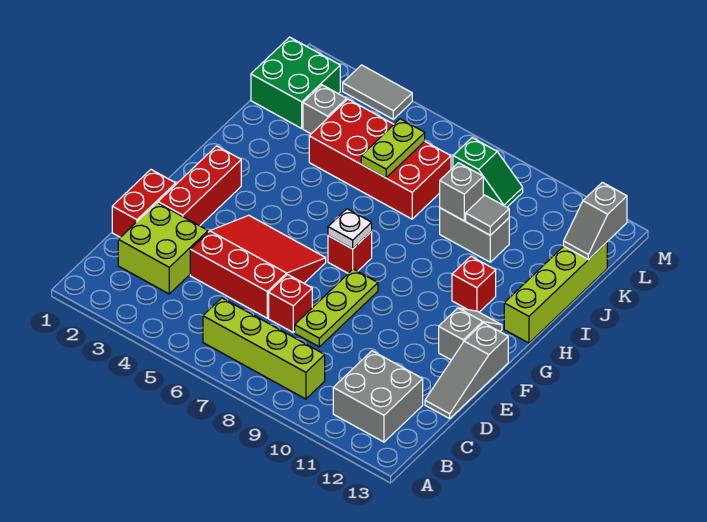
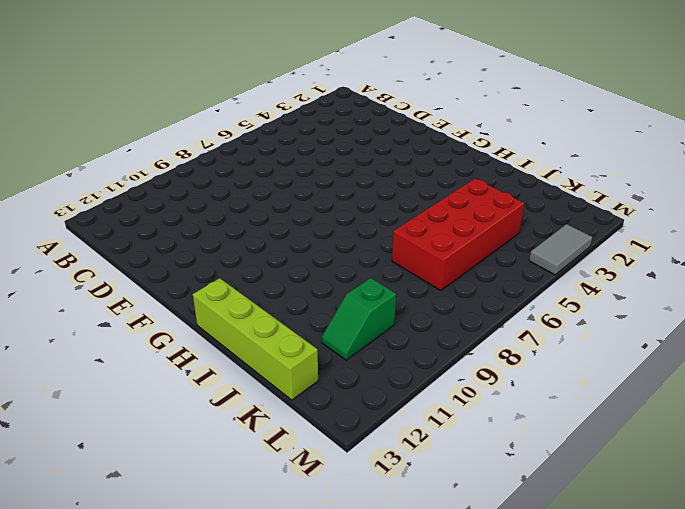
green slope K10:K11 level 1 top 10 -> green slope L8:L9 level 1 top 8
none -> lime brick B6:B9 level 1
none -> grey brick B11:C12 level 1
none -> lime brick C2:D3 level 1

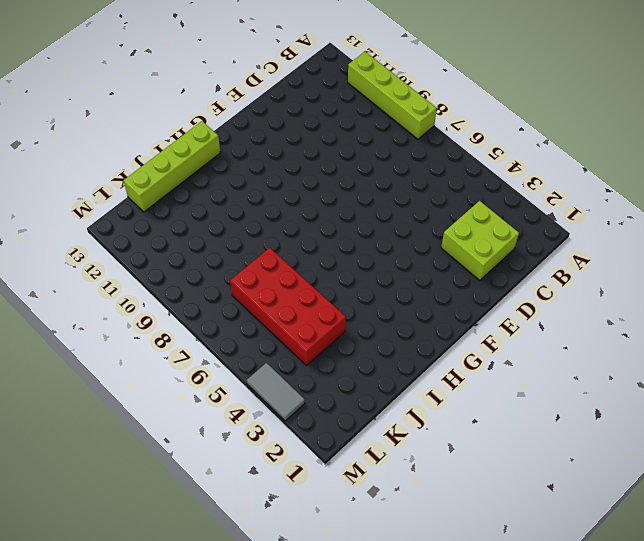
lime brick A8:A11 level 1 -> lime brick B6:B9 level 1
none -> grey brick B11:C12 level 1
none -> red brick D1:E1 level 1
none -> red slope D4:F6 level 1 top D

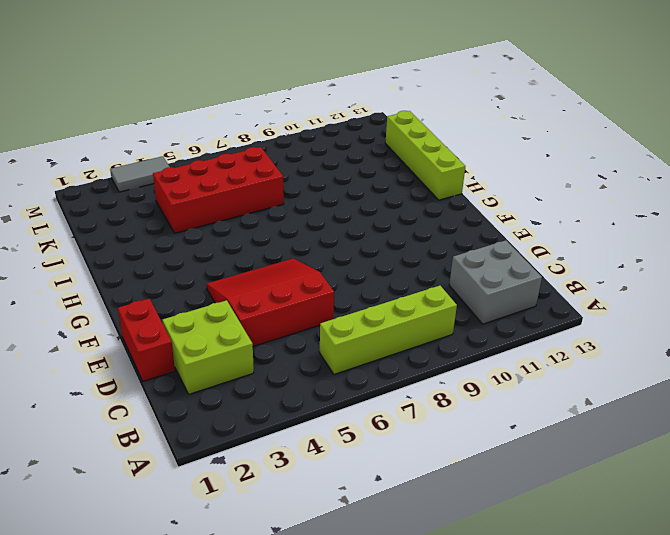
none -> red brick D7 level 1
none -> lime plate D8:F8 level 1
none -> grey slope D13:F13 level 1 top F

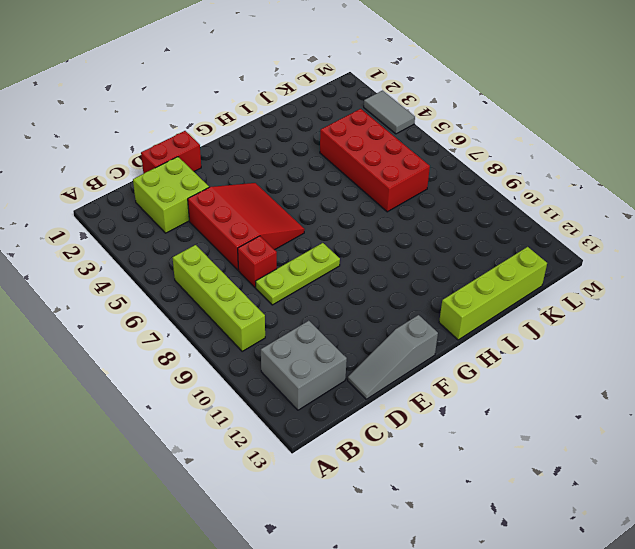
none -> red brick E2:G2 level 1
none -> grey slope F12:G12 level 1 top F
none -> red brick G7 level 1

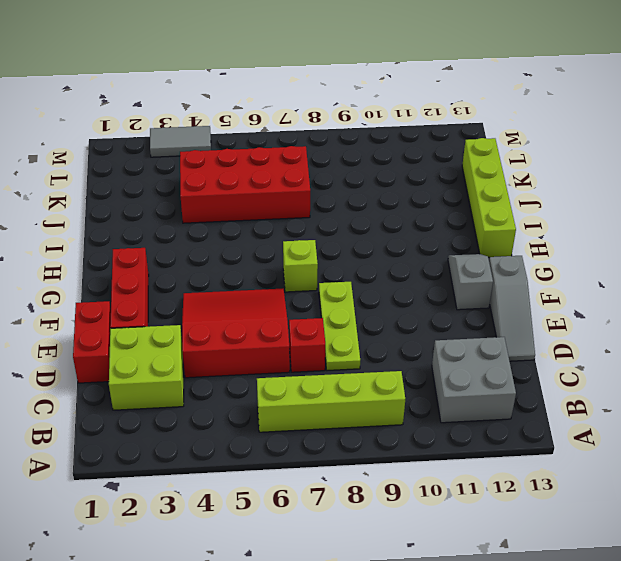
lime brick G7 level 1 -> red brick G7 level 1
none -> red brick H11 level 1
none -> grey brick J9:J10 level 1
none -> green brick K1:L2 level 1

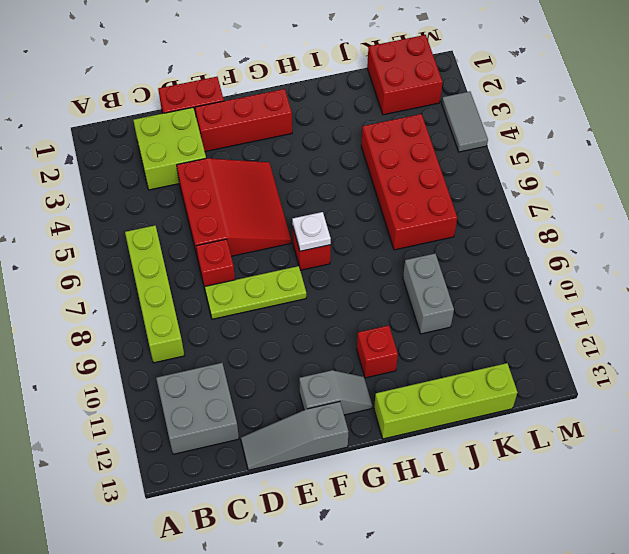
red brick K1:L2 level 1 -> green brick K1:L2 level 1
none -> grey brick K3 level 1
none -> green slope L8:L9 level 1 top 8
none -> lime plate J6:K6 level 2

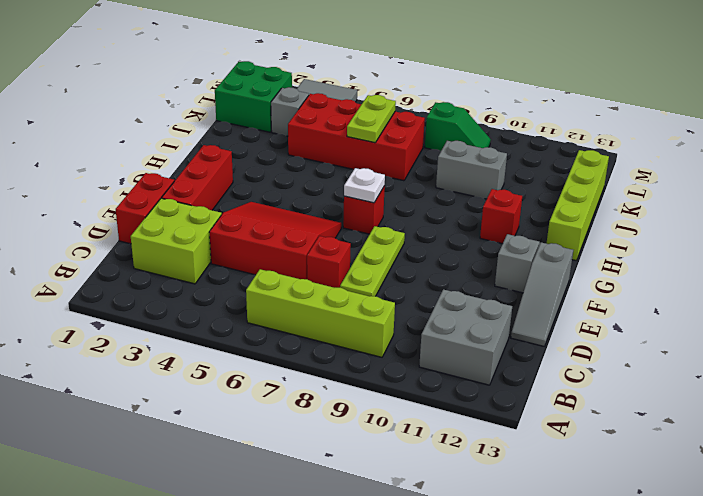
none -> grey brick J9 level 2
none -> grey tile J10 level 2
none -> grey slope K13:L13 level 2 top L

